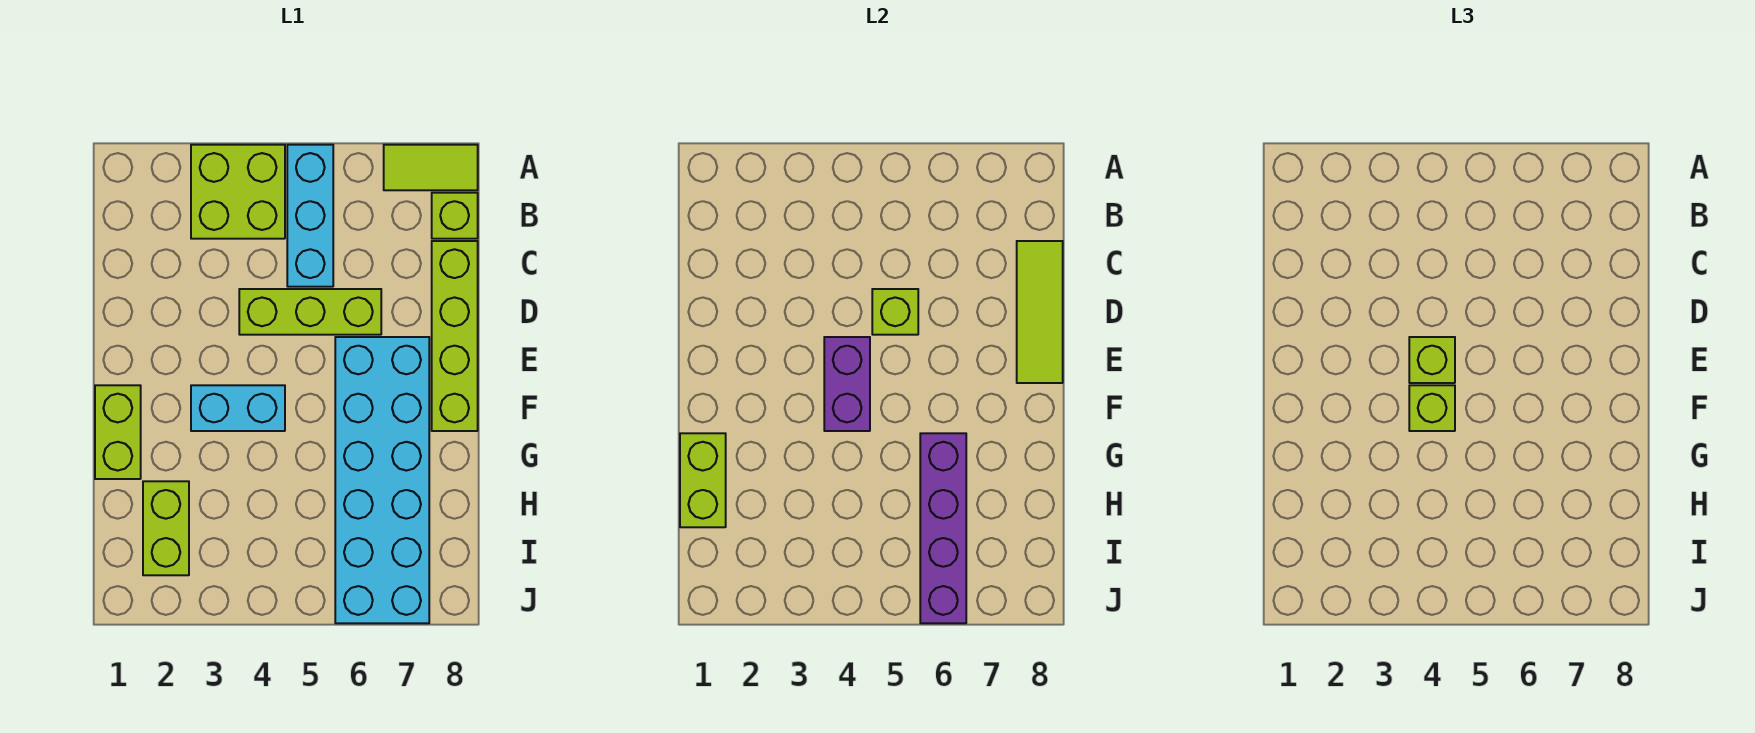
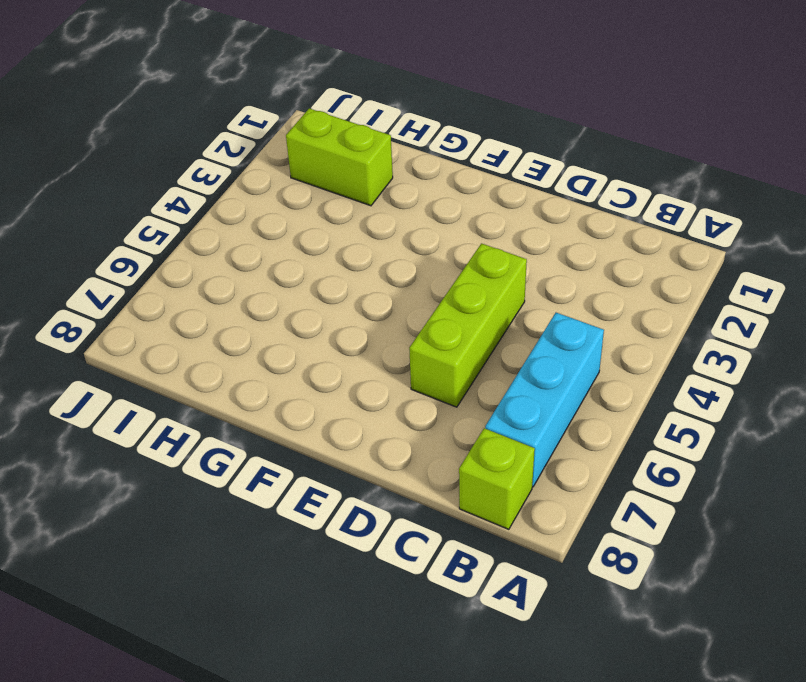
cyan brick B5:B7 level 1 -> cyan brick A5:C5 level 1
none -> lime brick A3:B4 level 1
none -> lime tile A7:A8 level 1
none -> lime brick C8:F8 level 1

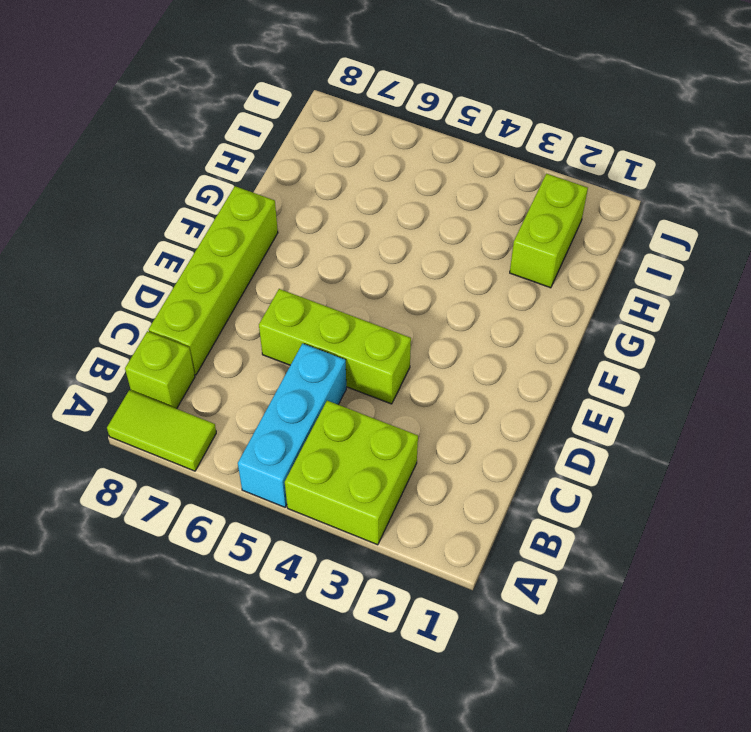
none -> cyan brick E6:J7 level 1
none -> lime brick F1:G1 level 1
none -> cyan brick F3:F4 level 1

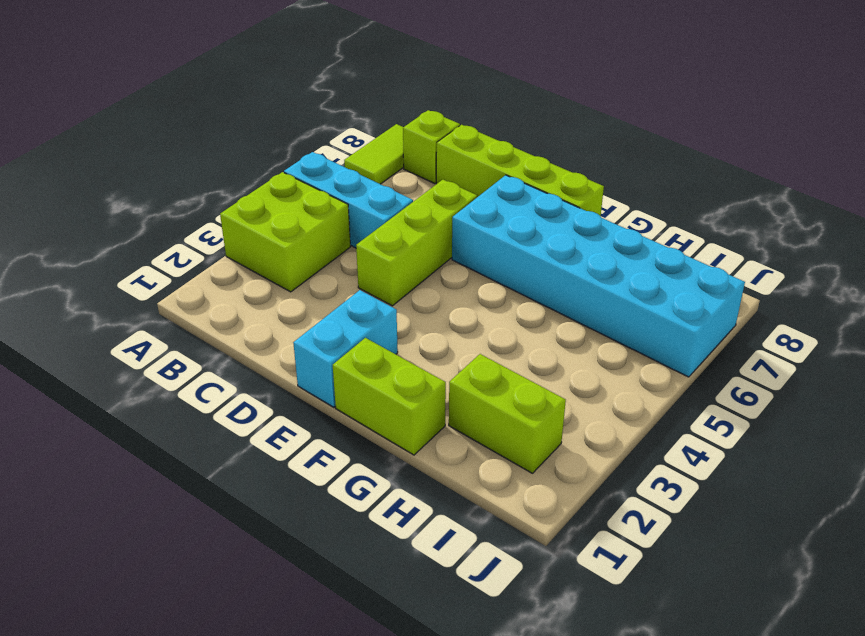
cyan brick E1:E2 level 1 -> cyan brick F3:F4 level 1
none -> lime tile C8:E8 level 2
none -> lime brick D5 level 2
none -> purple brick E4:F4 level 2

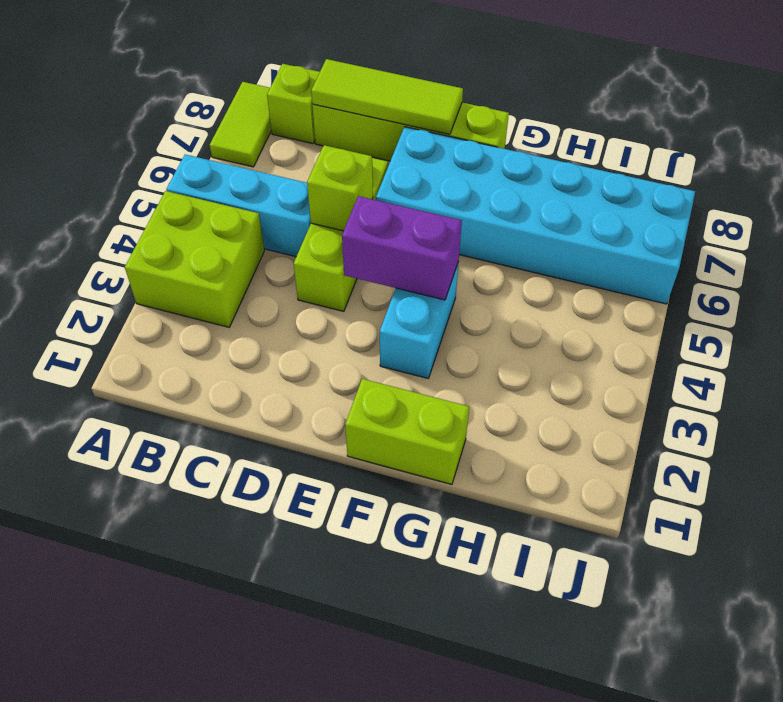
none -> lime brick H2:I2 level 1
none -> lime brick G1:H1 level 2
none -> purple brick G6:J6 level 2

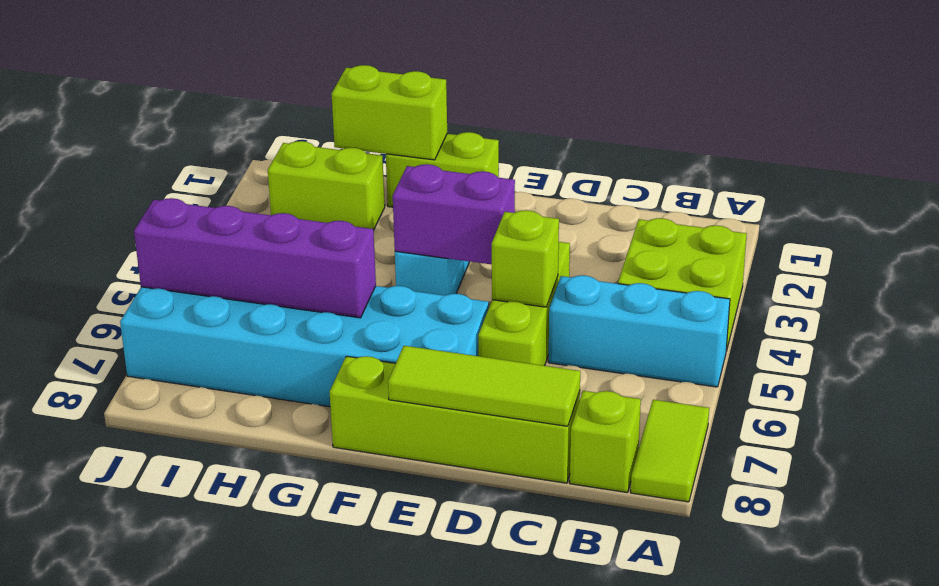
none -> lime brick E4 level 3
none -> lime brick F4 level 3

